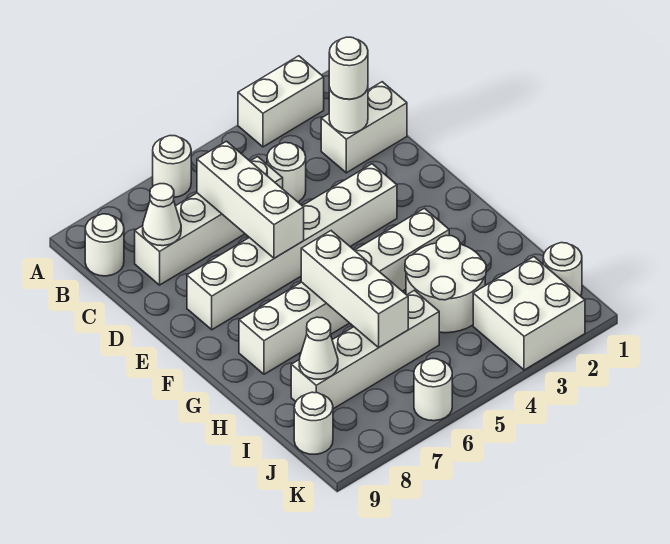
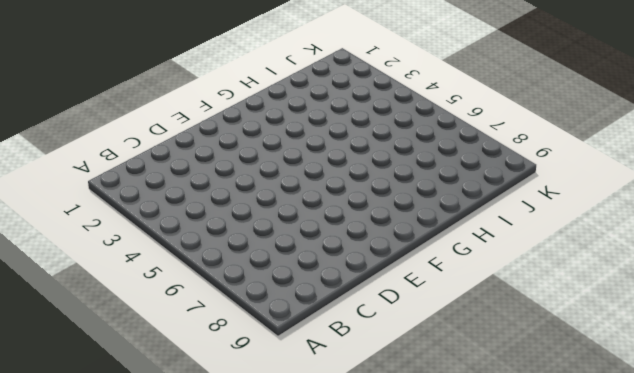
none -> white brick A2:A3 level 1
none -> white round brick A6 level 1
none -> white round brick B9 level 1

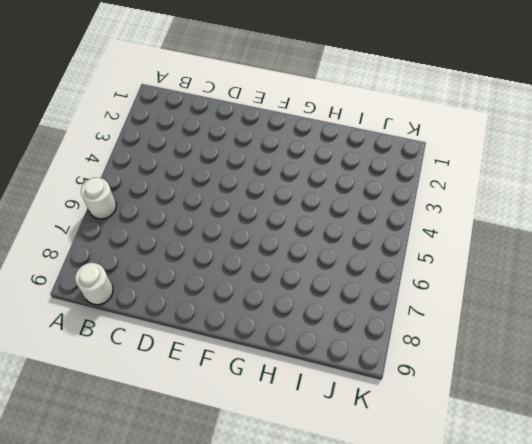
none -> white brick A2:A3 level 1
none -> white brick C1:C2 level 1
none -> white round brick C4 level 1

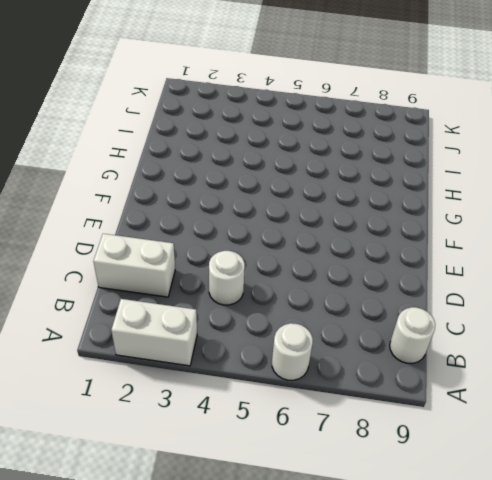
none -> white brick C5:C8 level 1
none -> white brick E3:E8 level 1
none -> white brick G3:G8 level 1

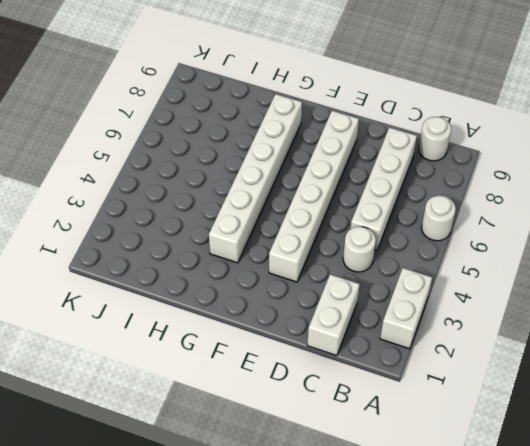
none -> white round brick H3:I4 level 1
none -> white brick I5:I8 level 1
none -> white round brick J1 level 1

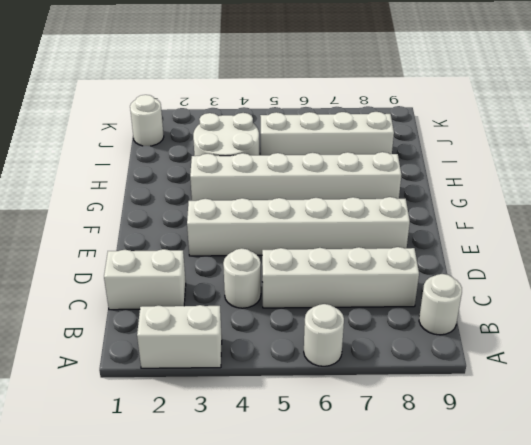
none -> white brick J2:K3 level 1
none -> white round brick J9 level 1
none -> white round brick K6 level 1

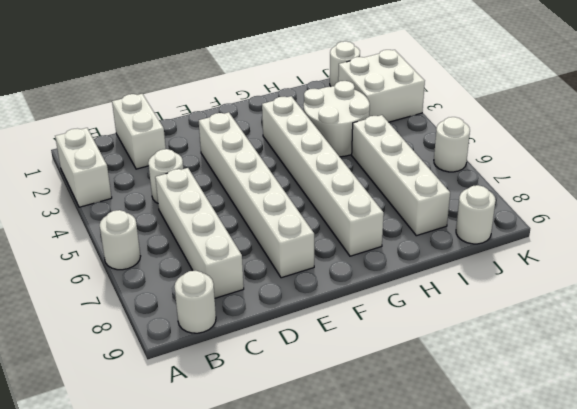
none -> white round brick C2 level 2
none -> white brick C6:E6 level 2
none -> white cone C8 level 2

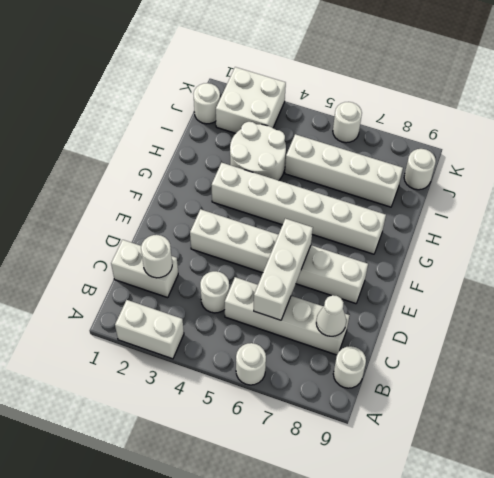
none -> white brick G6:I6 level 2
none -> white cone I8 level 2
none -> white round brick C2 level 3

